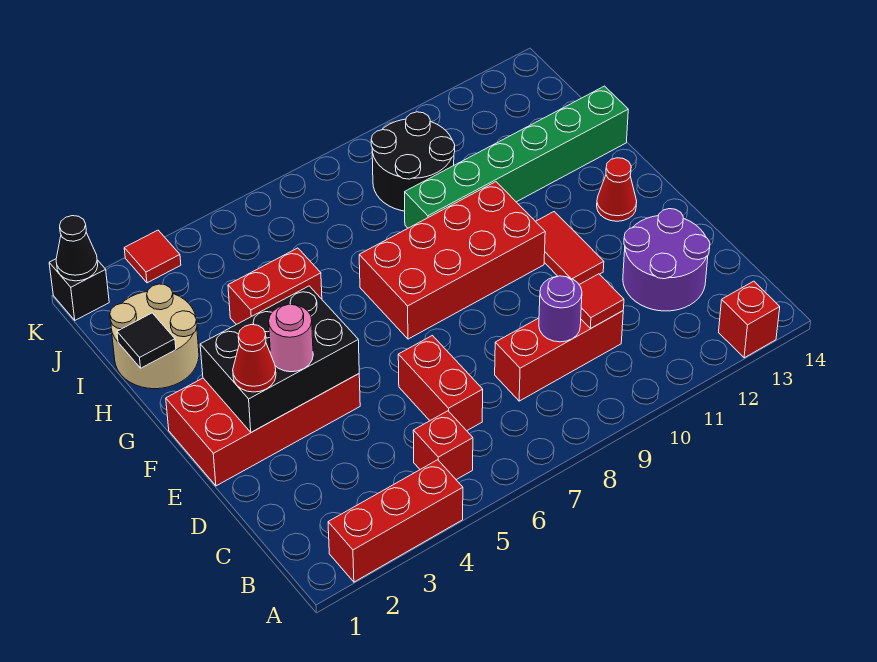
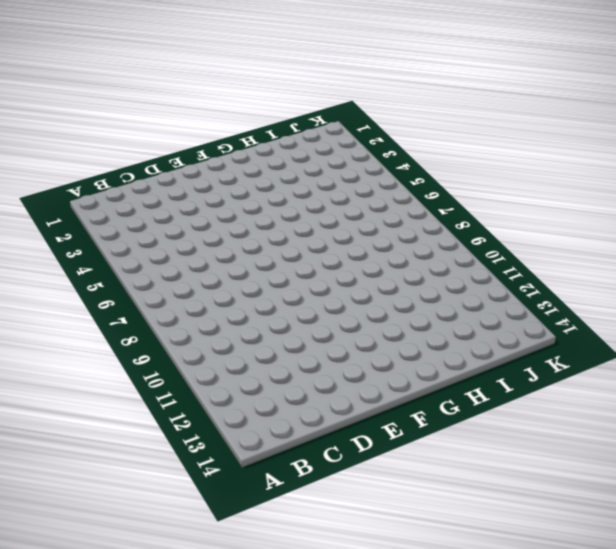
none -> red brick A2:A4 level 1
none -> red brick A13 level 1
none -> red brick B5 level 1

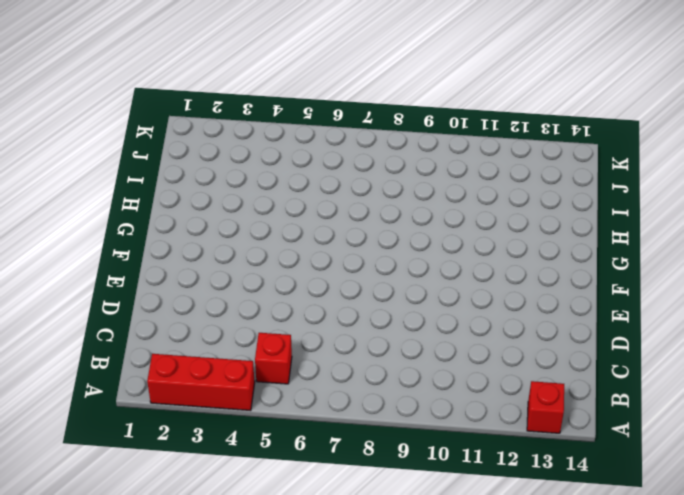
none -> red brick C6:D6 level 1
none -> red brick C8:C10 level 1
none -> purple round brick C12:D13 level 1

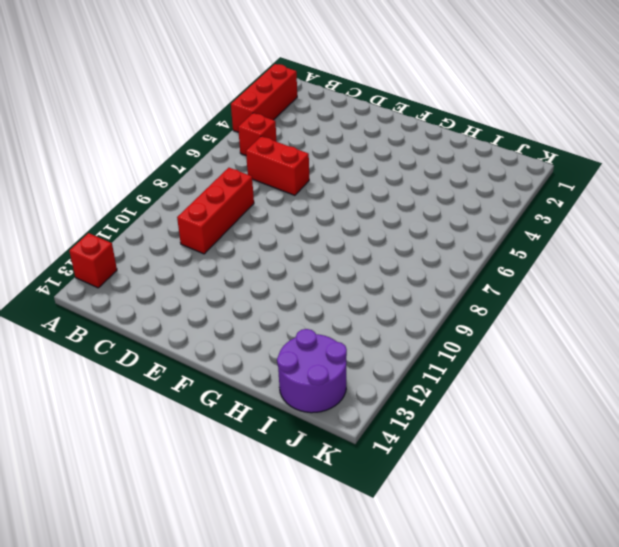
purple round brick I13:J14 level 1 -> purple round brick C12:D13 level 1
none -> red brick E1:F4 level 1
none -> red tile E11:F11 level 1
none -> red brick F7:G10 level 1

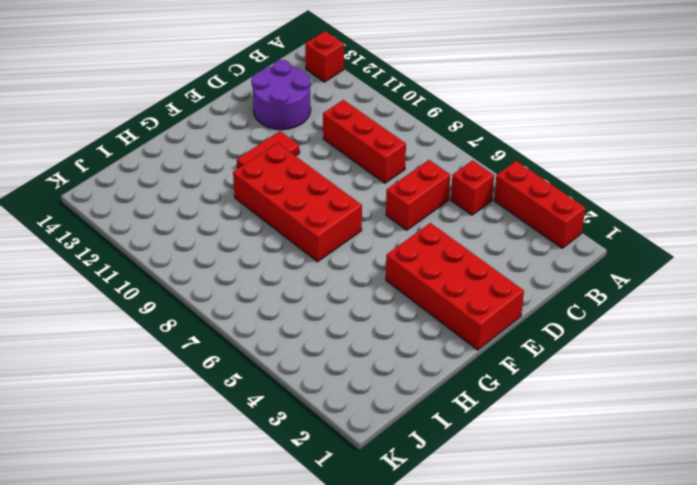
none -> red cone F13 level 1
none -> tan round brick H1:I2 level 1
none -> red brick H4:H5 level 1

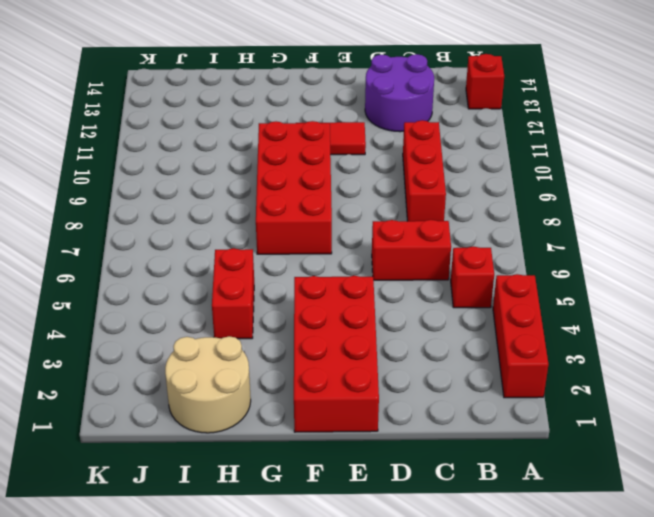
none -> red cone F13 level 1
none -> green brick H9:H14 level 1
none -> black round brick I9:J10 level 1

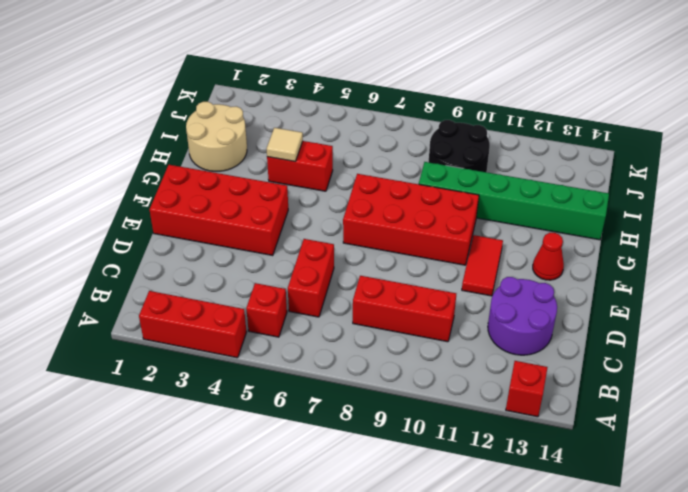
tan tile H4 level 2 -> none
none -> black brick K1 level 1
none -> red tile K3 level 1
none -> purple round brick C9 level 2

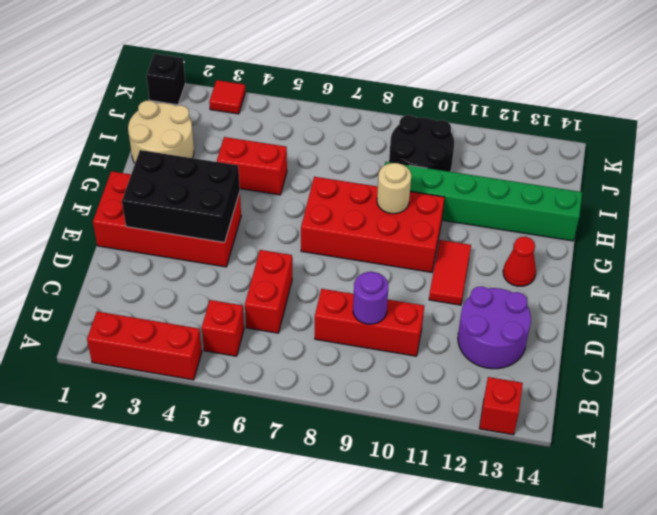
tan round brick G9 level 2 -> none
none -> red tile C10 level 2
none -> black tile H1 level 2
none -> black cone K1 level 2

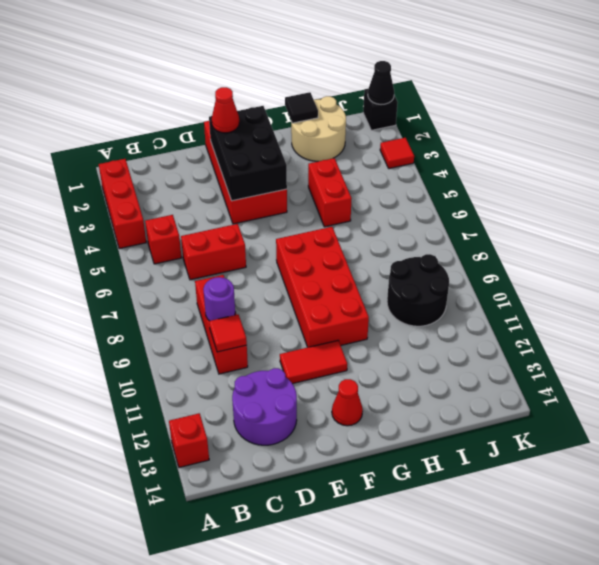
none -> green brick H9:H14 level 1
none -> pink round brick E3 level 3

